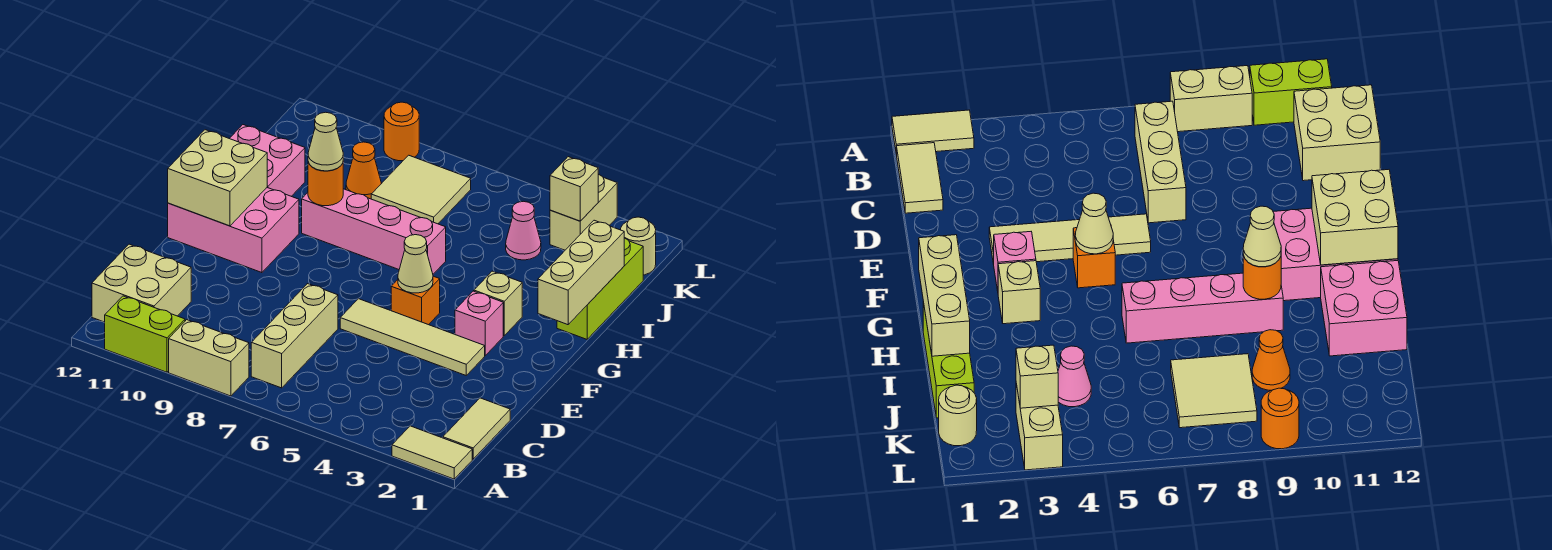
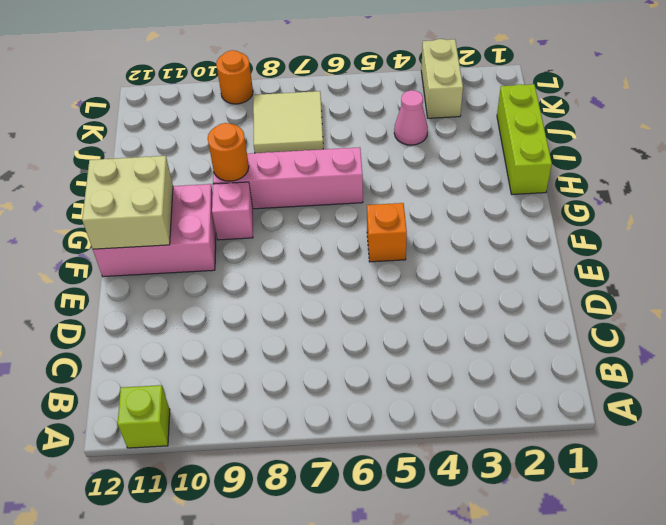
lime brick A11 level 1 -> lime brick A10:A11 level 1
pink brick G9 level 1 -> pink brick F3 level 1
none -> tan tile A1:A2 level 1
none -> tan brick A8:A9 level 1
none -> tan tile B1:C1 level 1

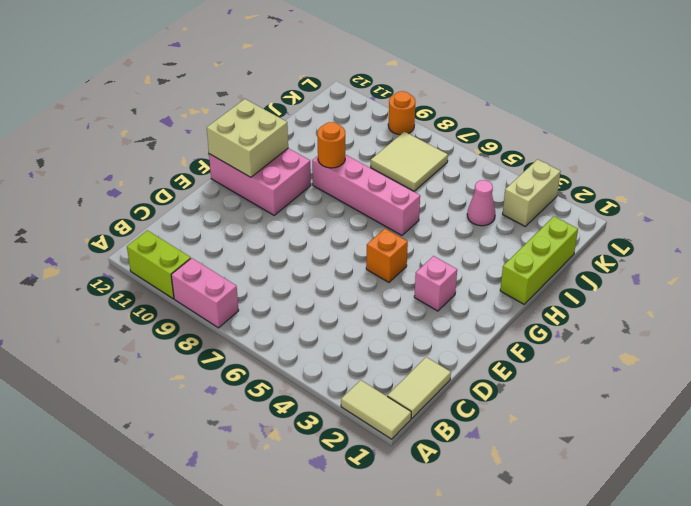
pink brick A8:A9 level 1 -> tan brick A8:A9 level 1
none -> tan brick B7:D7 level 1
none -> tan brick B11:C12 level 1
none -> tan tile E3:E6 level 1

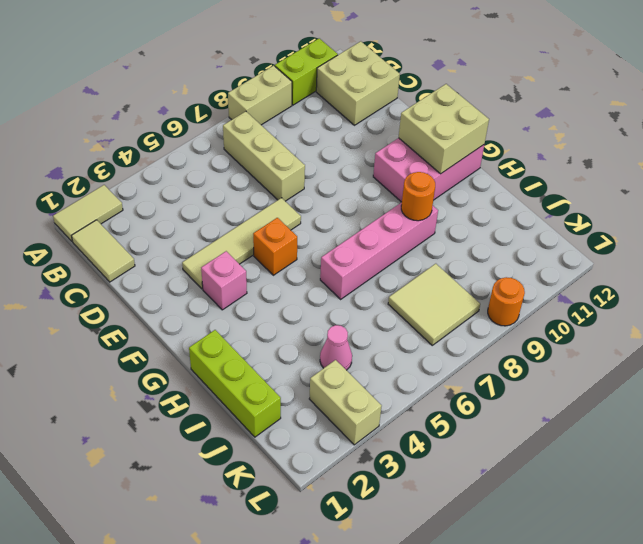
none -> tan brick G3 level 1
none -> pink brick H11:I12 level 1
none -> orange cone J9 level 1

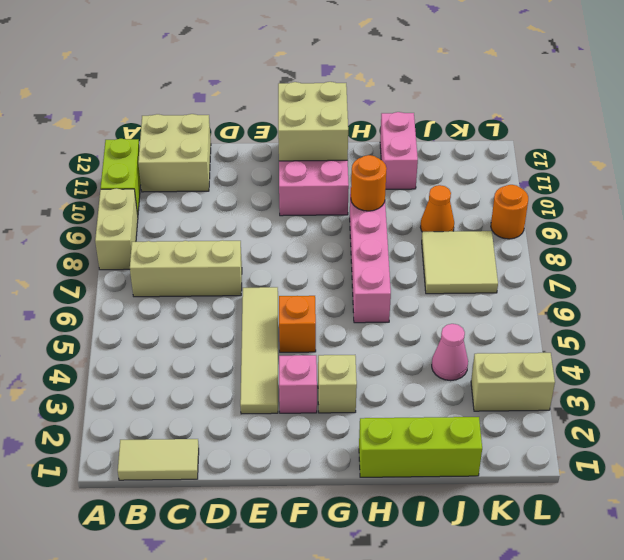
pink brick I11:I12 level 1 -> pink brick H11:I12 level 1
none -> tan tile A1:A2 level 1
none -> tan round brick K1 level 1
none -> tan cone F5 level 2

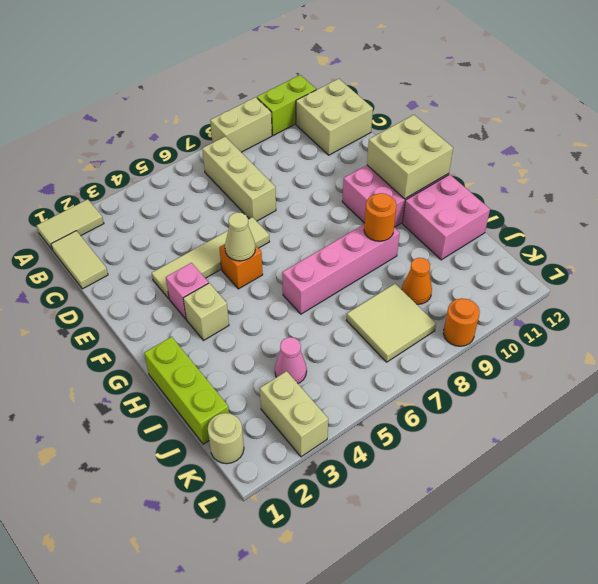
none -> tan brick G1:I1 level 2
none -> tan brick K3 level 2
none -> tan cone H9 level 3

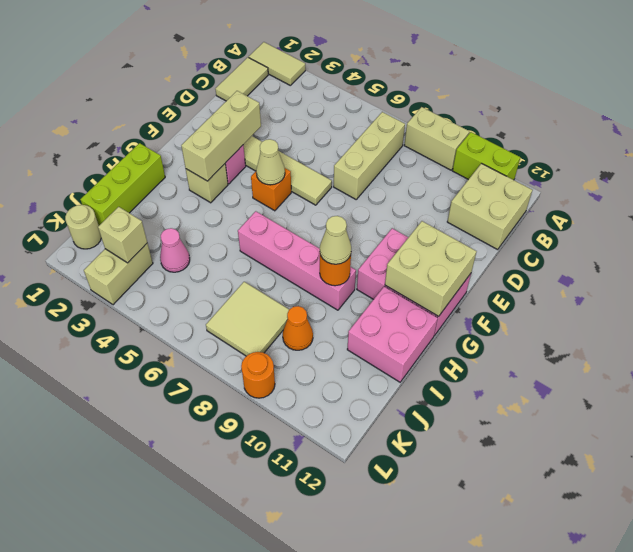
tan brick E3:G3 level 2 -> tan brick G1:I1 level 2

